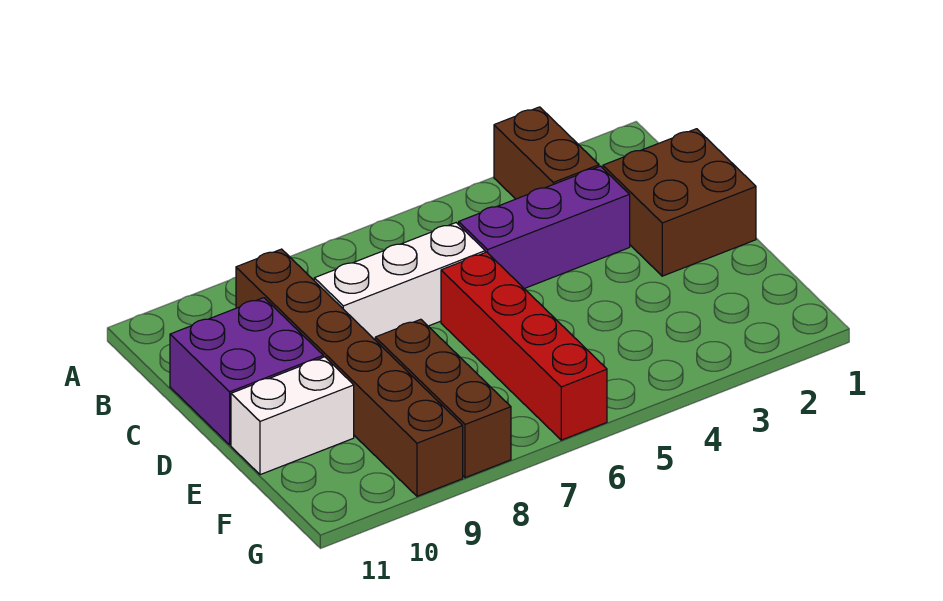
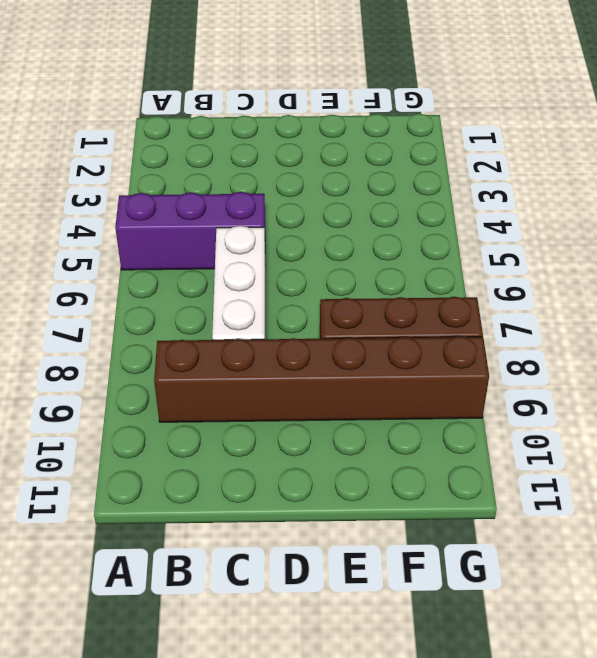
purple brick A5:C5 level 1 -> purple brick C3:C5 level 1
none -> brown brick A3:B3 level 1
none -> brown brick C1:D2 level 1

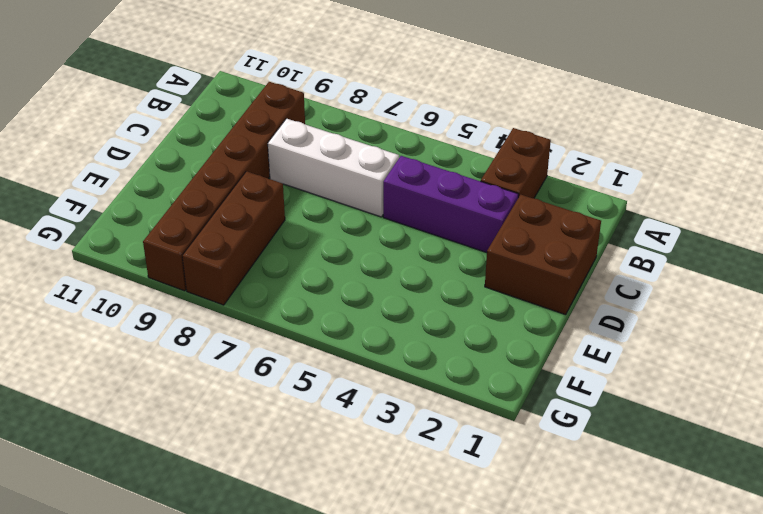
none -> purple brick C10:D11 level 1
none -> red brick D6:G6 level 1

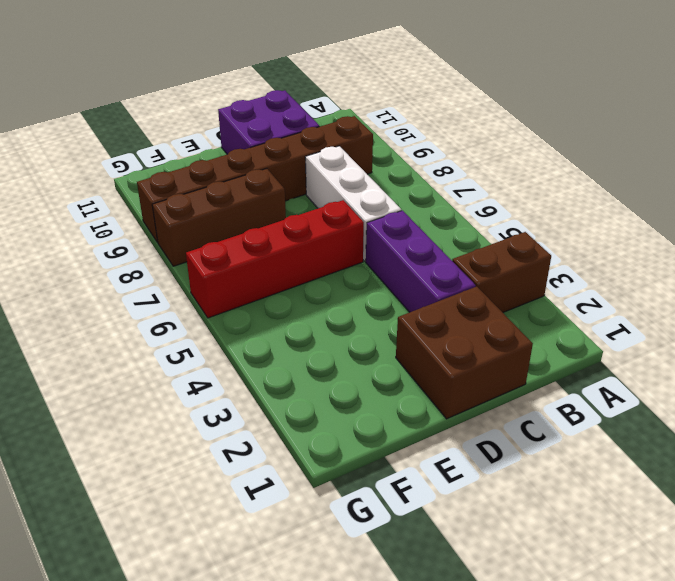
none -> white brick E10:E11 level 1

